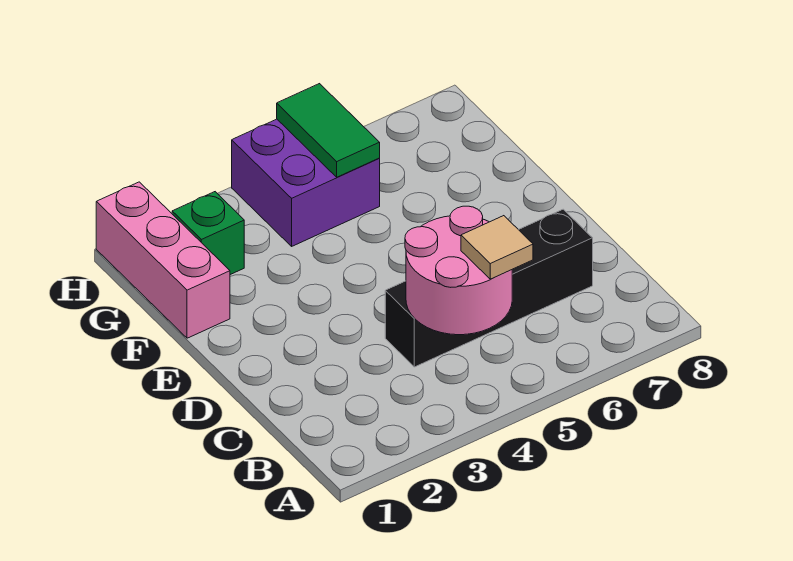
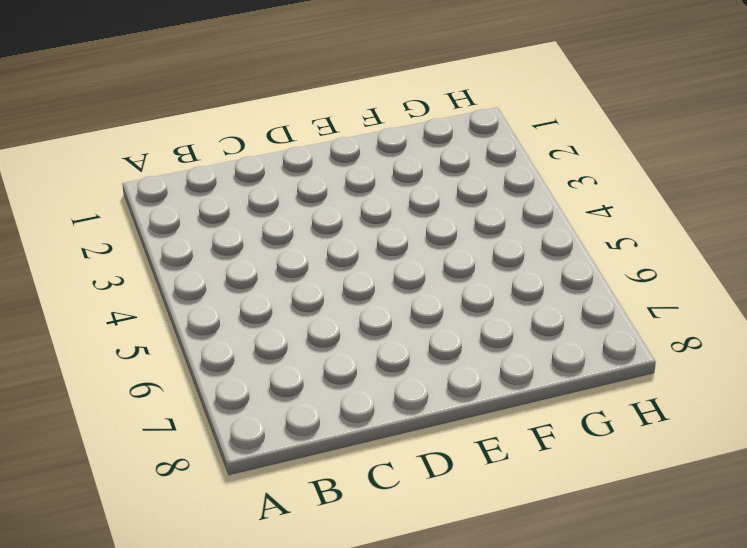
none -> black brick C4:C7 level 1
none -> pink brick F1:H1 level 1

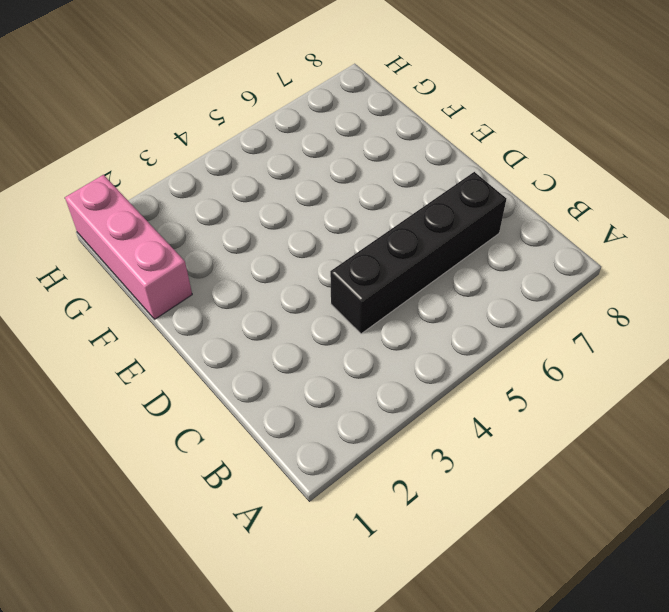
none -> green brick G2 level 1
none -> purple brick G4:H5 level 1

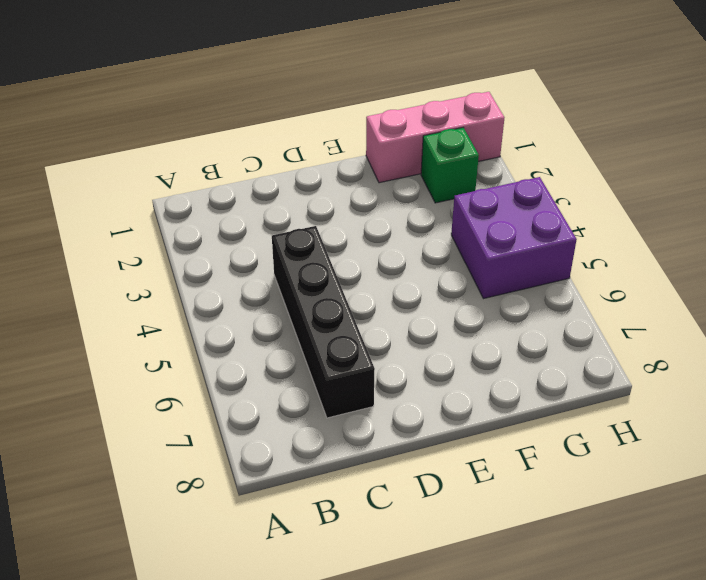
none -> pink round brick B4:C5 level 2
none -> green tile G5:H5 level 2

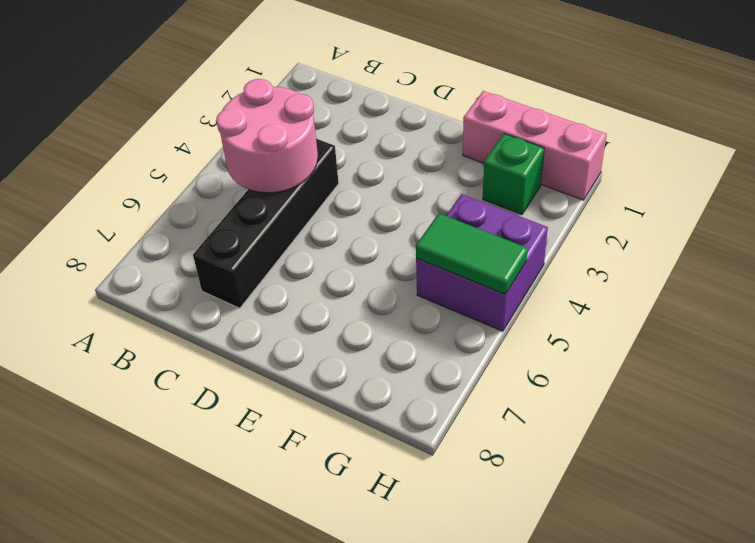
none -> tan tile B5 level 3

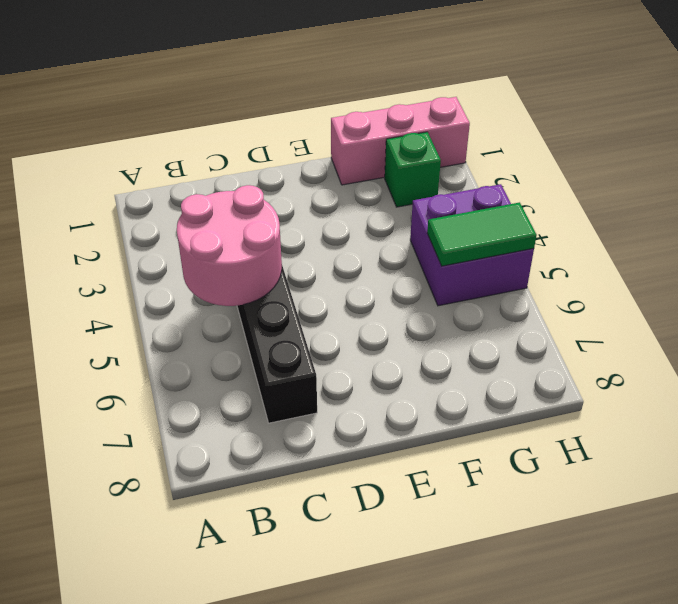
none -> tan tile B5 level 3

